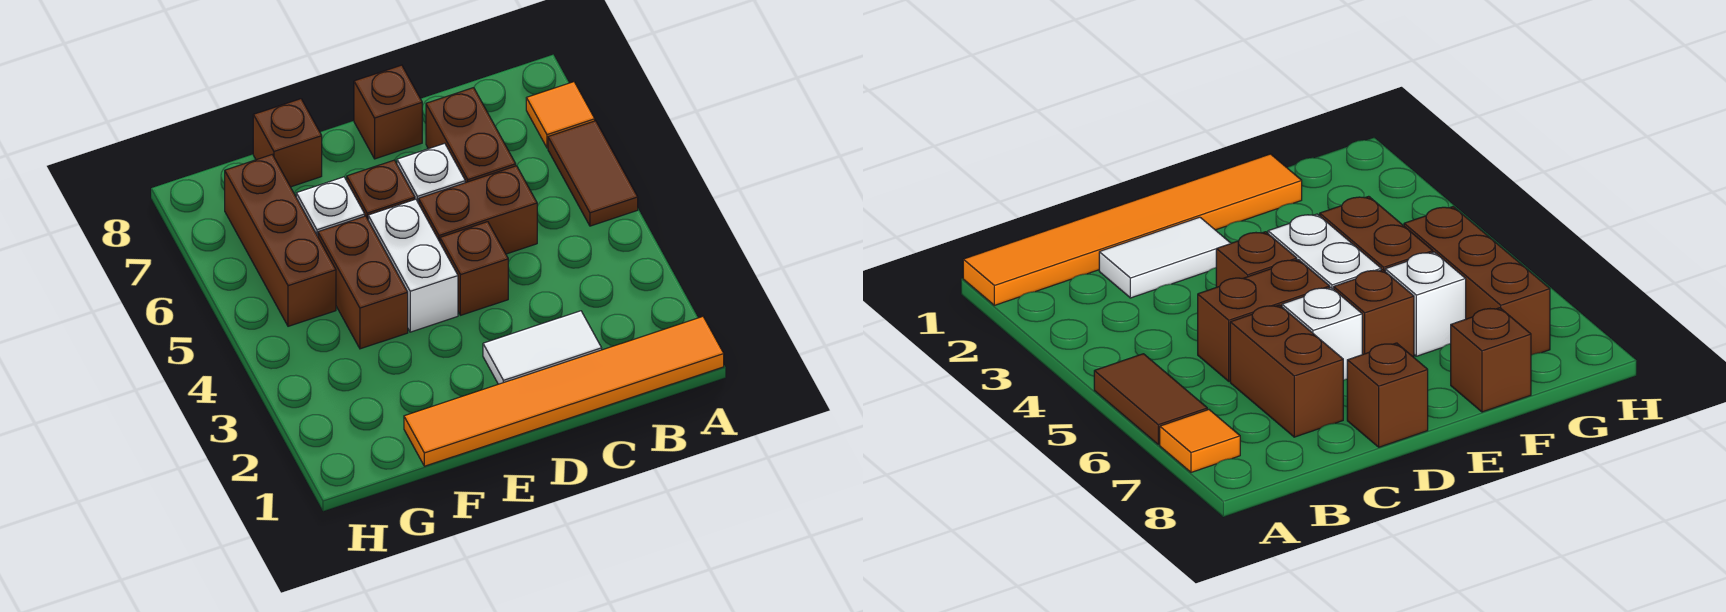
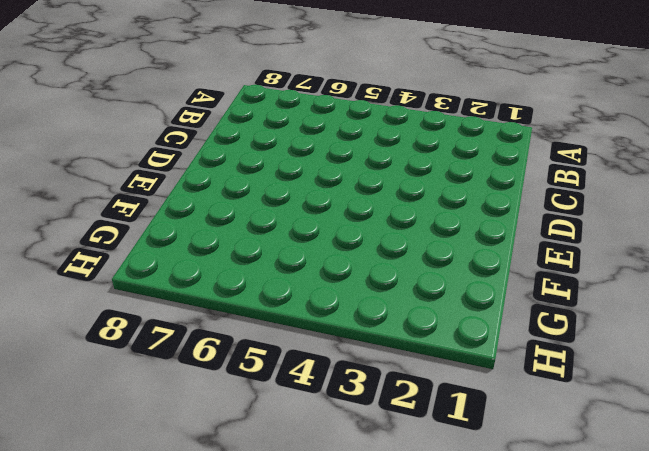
none -> orange tile A1:F1 level 1
none -> brown tile A5:A6 level 1
none -> orange tile A7 level 1

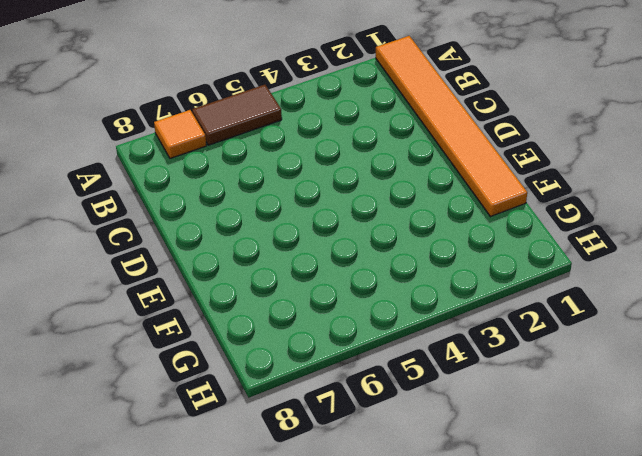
none -> white tile C2:D2 level 1
none -> brown brick C5:D5 level 1
none -> brown brick C6:C7 level 1

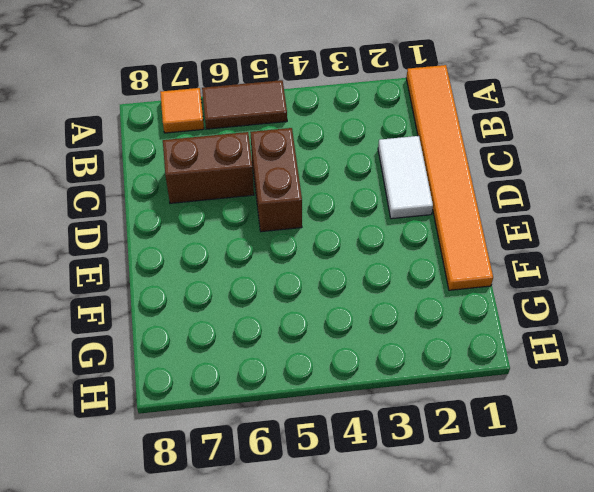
none -> brown brick D4 level 1
none -> white brick D6 level 1
none -> brown brick D8 level 1

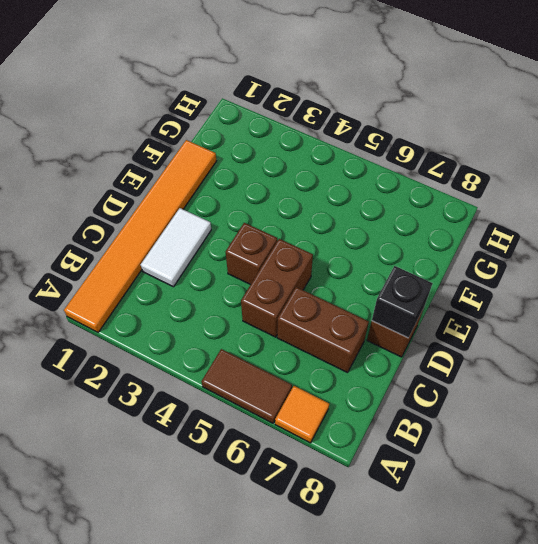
black brick D8 level 2 -> none
none -> white brick D6 level 1
none -> white brick E4:E5 level 1
none -> brown brick E6 level 1

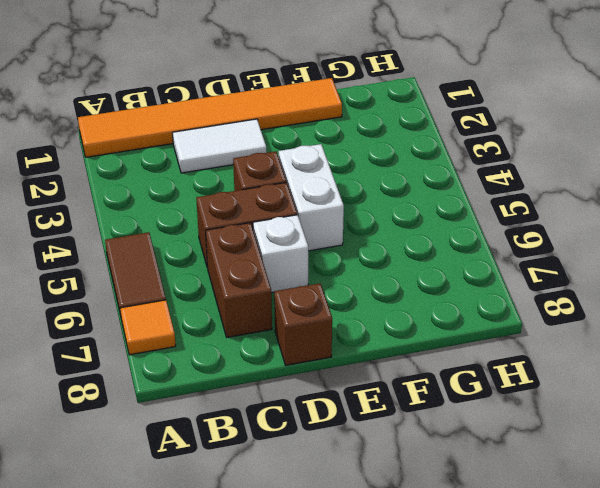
none -> brown brick E6 level 1
none -> brown brick F4:F5 level 1
none -> white brick F6 level 1

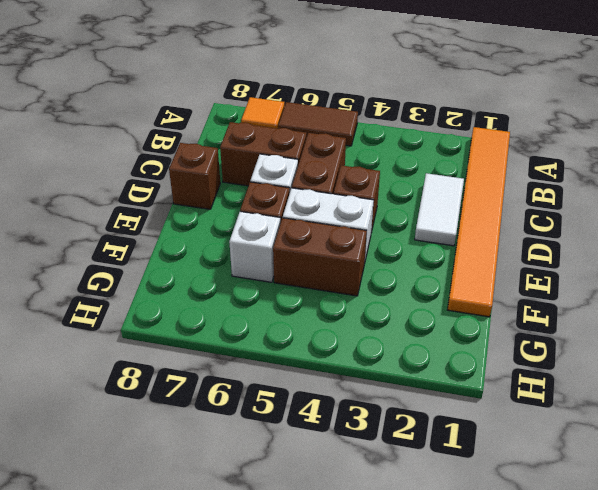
none -> brown brick F8 level 1
none -> brown brick G5:G7 level 1

